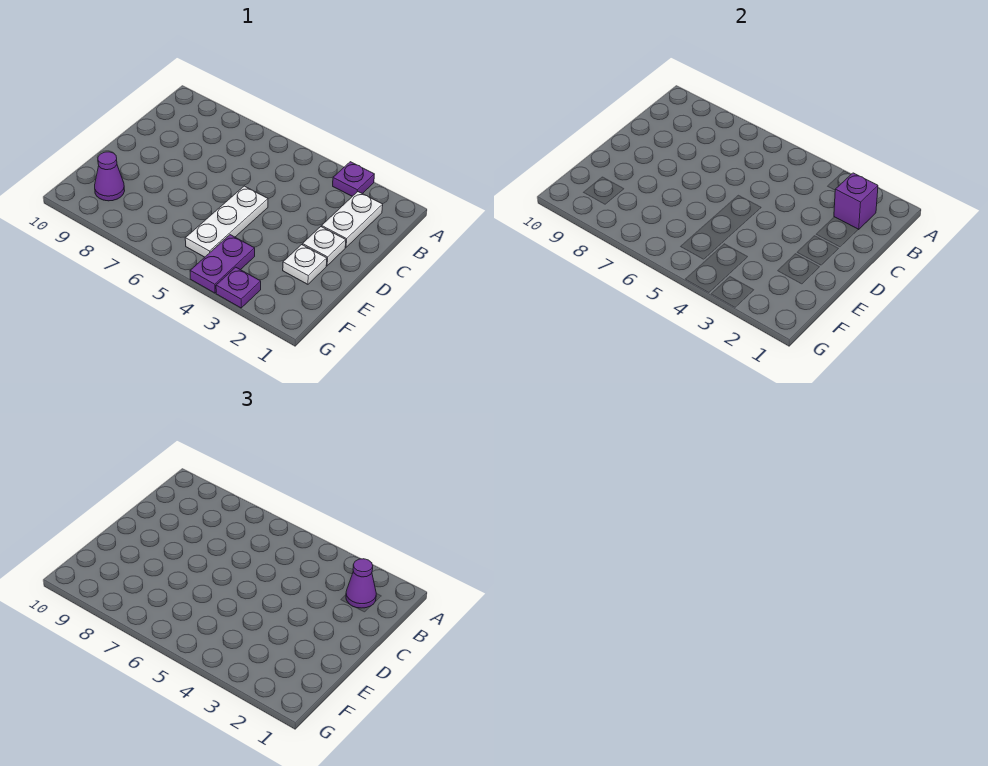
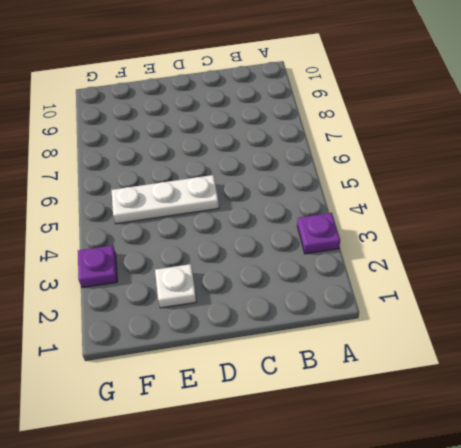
none -> white plate B2:C2 level 1
none -> white plate D2 level 1

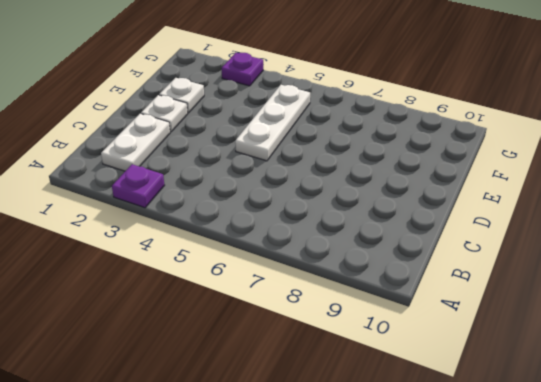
none -> purple plate F4:G4 level 1
none -> purple cone F9 level 1

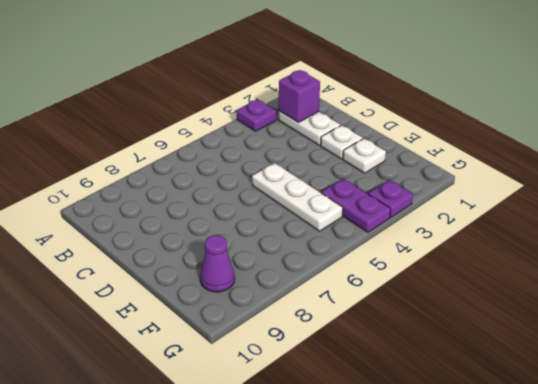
none -> purple cone B2 level 3

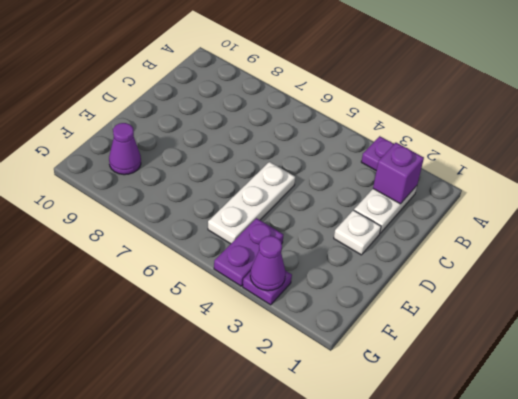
purple cone G3 level 2 -> purple cone B2 level 3
none -> white plate E2 level 1

